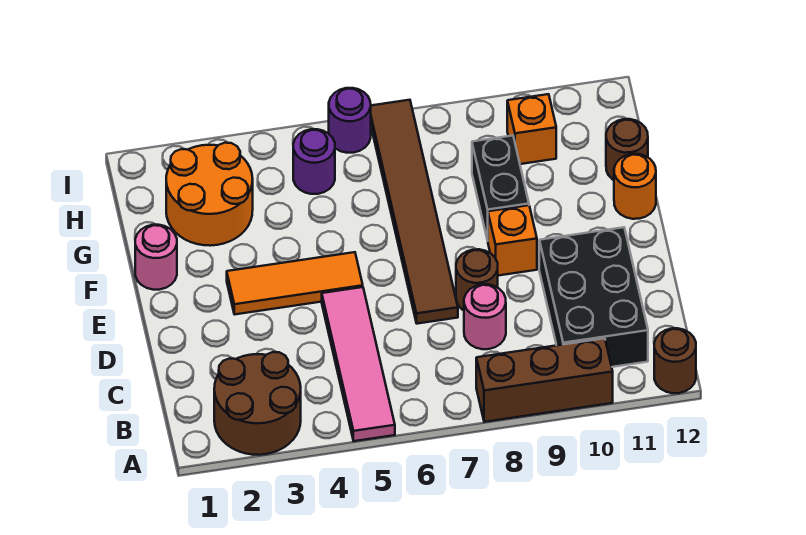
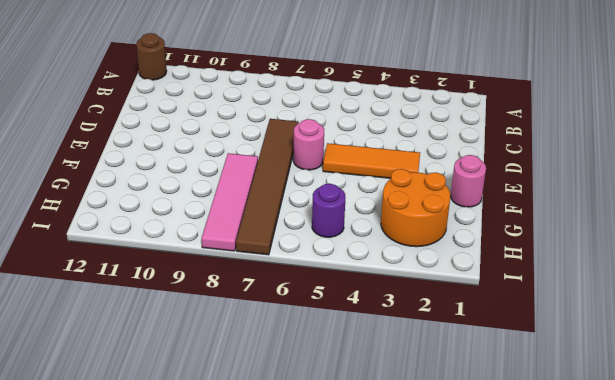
pink round brick E6 level 1 -> pink round brick C8 level 1
pink tile F8:I8 level 1 -> pink tile A5:D5 level 1
none -> brown round brick A2:B3 level 1
none -> brown brick A8:A10 level 1
none -> black brick B10:D11 level 1

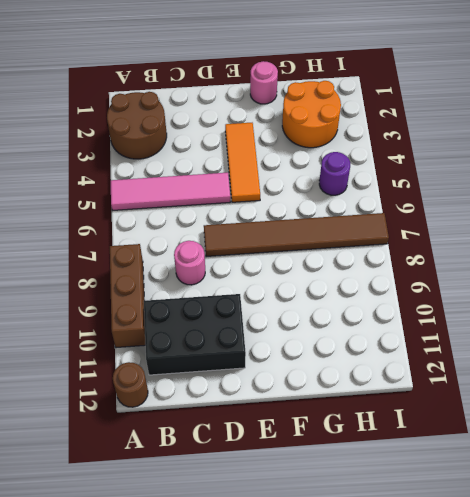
none -> brown round brick D8 level 1
none -> orange brick E9 level 1
none -> black brick F9:G9 level 1

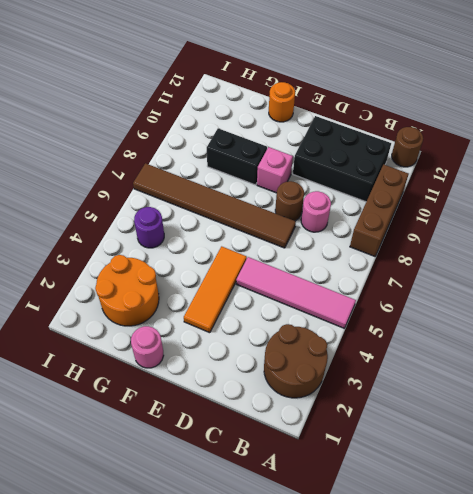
pink brick E9 level 1 -> orange brick E9 level 1
none -> brown round brick G12 level 1
none -> orange brick H10 level 1
none -> purple round brick I6 level 1

